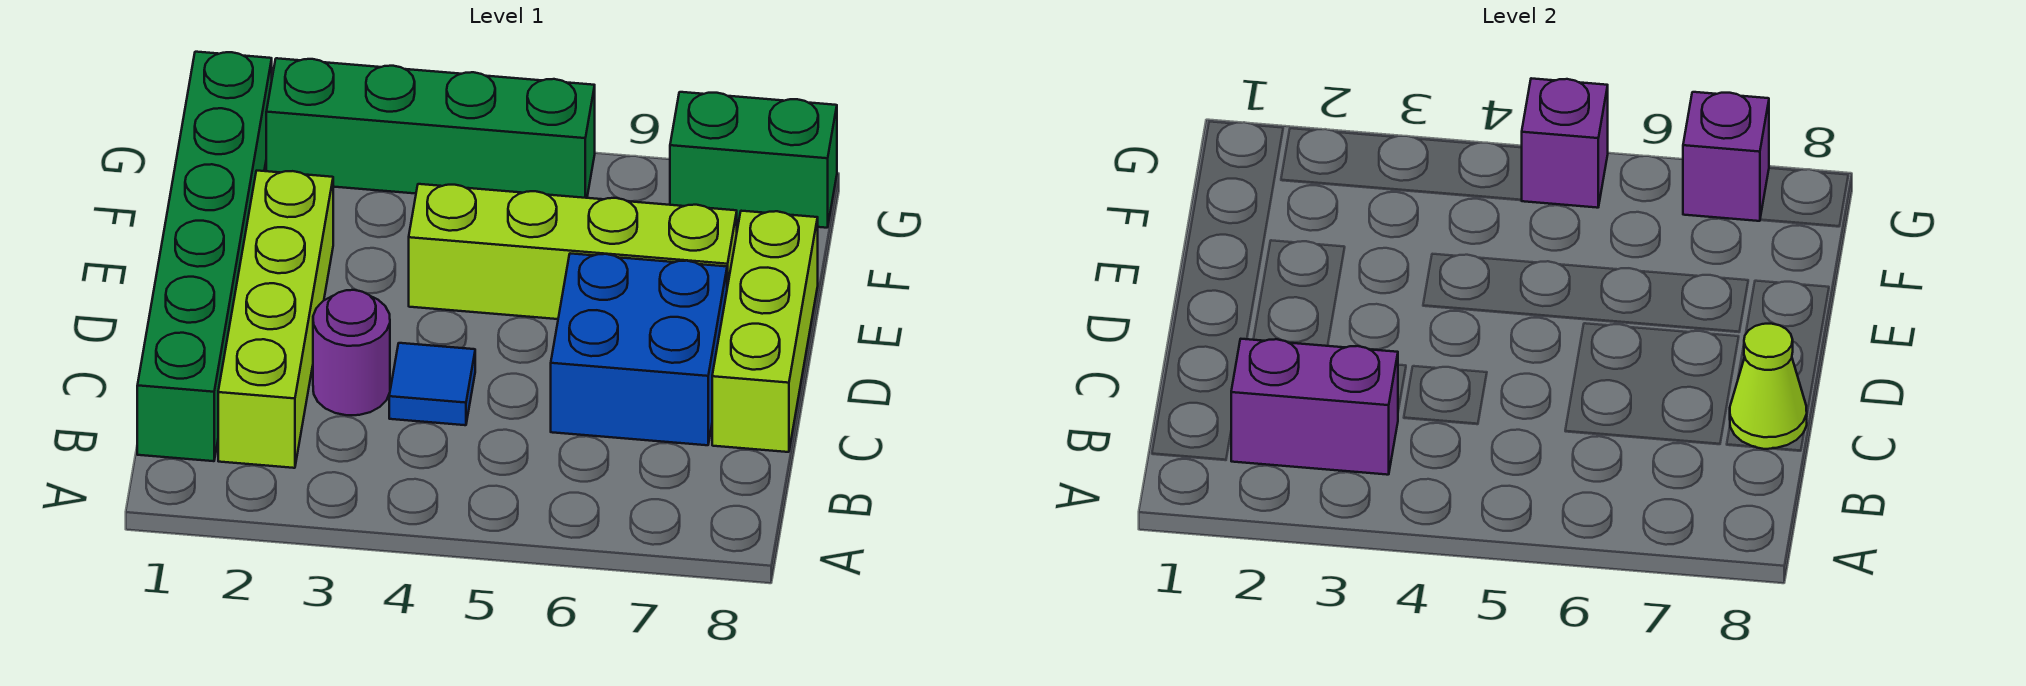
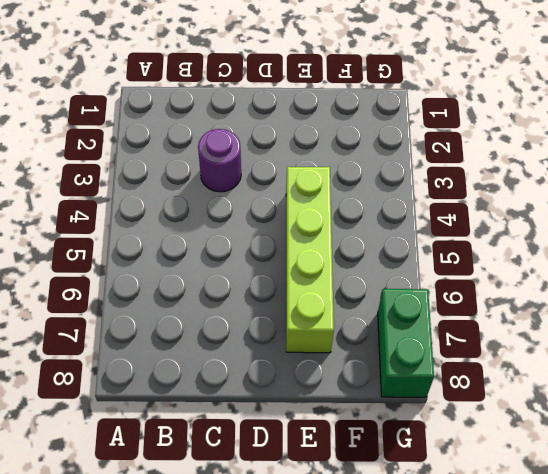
none -> green brick B1:G1 level 1
none -> lime brick B2:E2 level 1
none -> blue tile C4 level 1

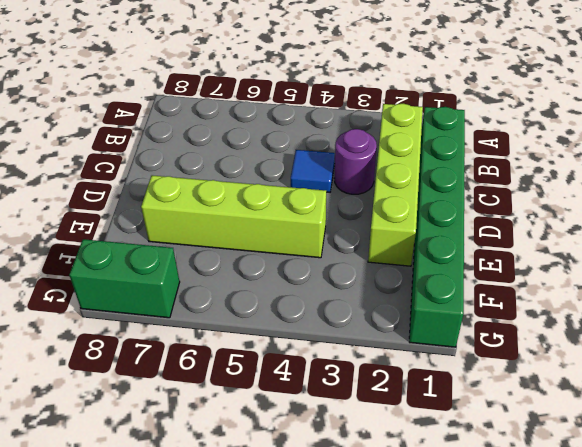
none -> blue brick C6:D7 level 1
none -> lime brick C8:E8 level 1
none -> green brick G2:G5 level 1

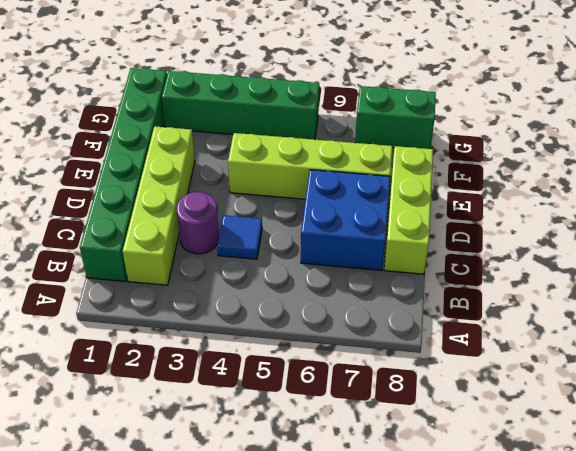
none -> purple brick B2:B3 level 2
none -> lime cone C8 level 2
none -> purple brick G5 level 2

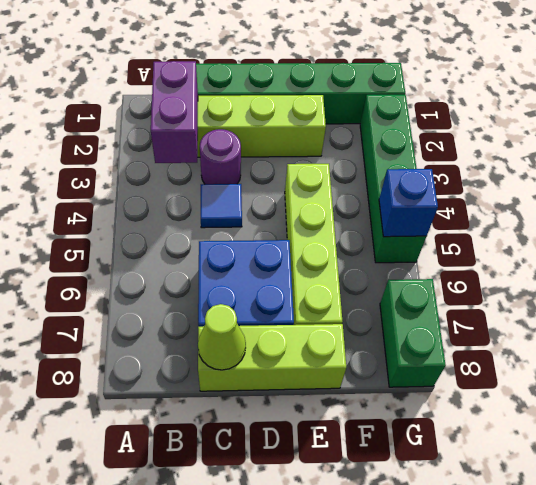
blue brick G5 level 2 -> purple brick G5 level 2
none -> purple brick G7 level 2

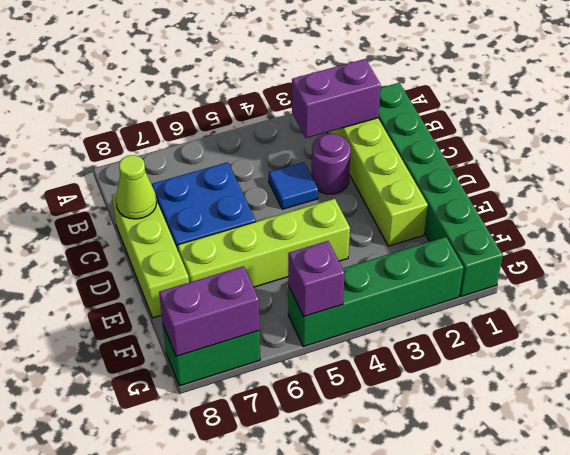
purple brick G7:G8 level 2 -> purple brick G7 level 2

